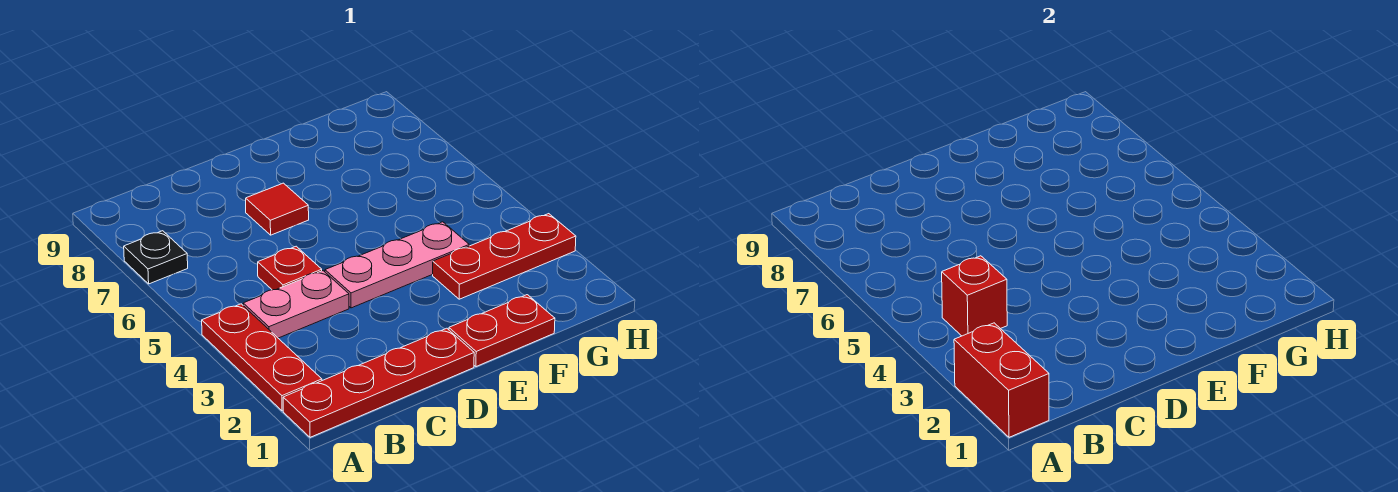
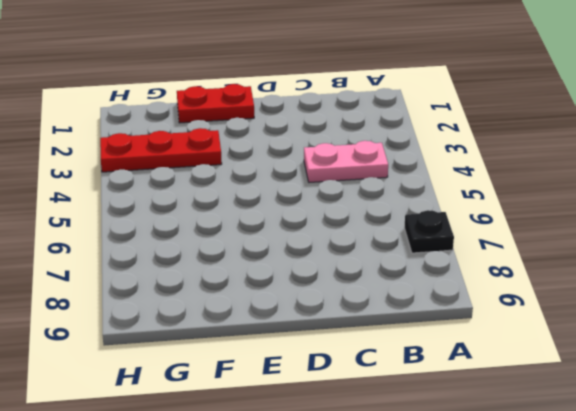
none -> red plate A1:D1 level 1
none -> red plate A2:A4 level 1

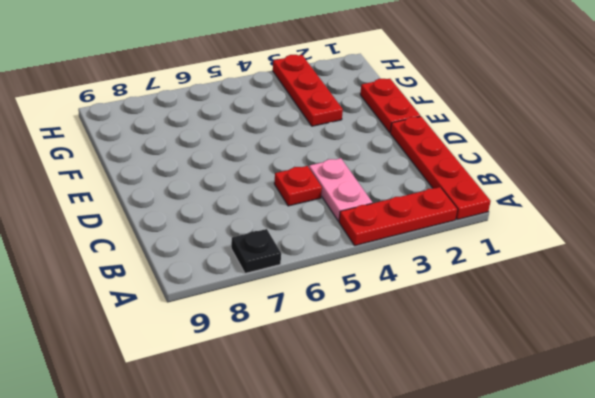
none -> pink plate D4:F4 level 1
none -> red tile D7 level 1

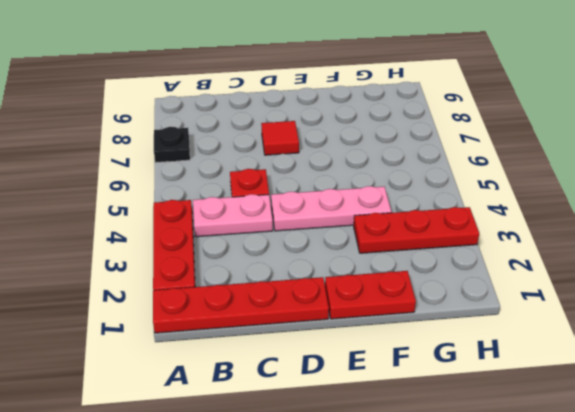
none -> red brick A1:A2 level 2
none -> red brick B4 level 2

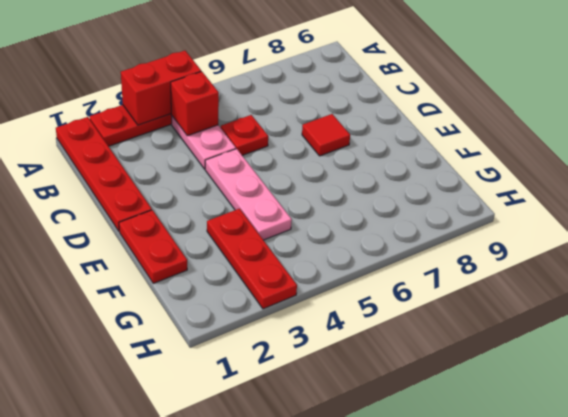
red brick A3:A4 level 2 -> red brick A1:A2 level 2
none -> black plate A7 level 1

